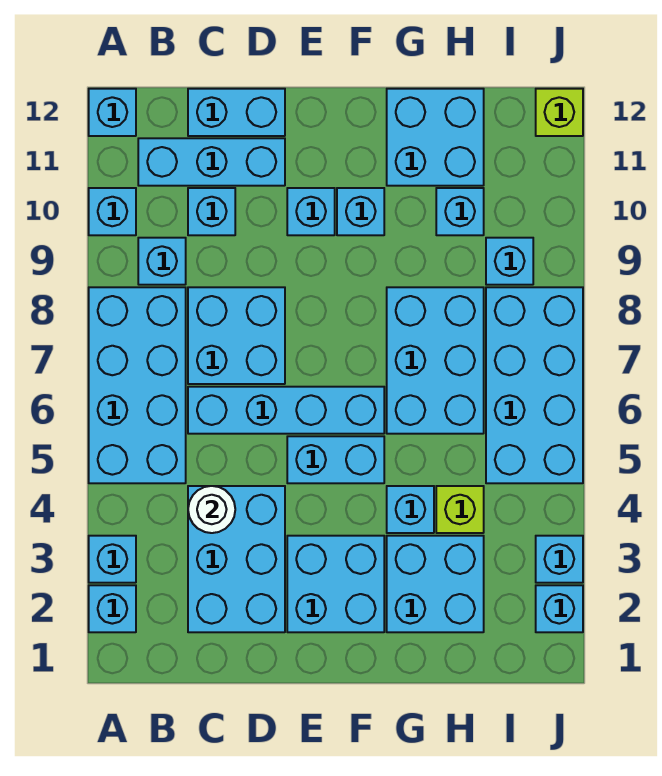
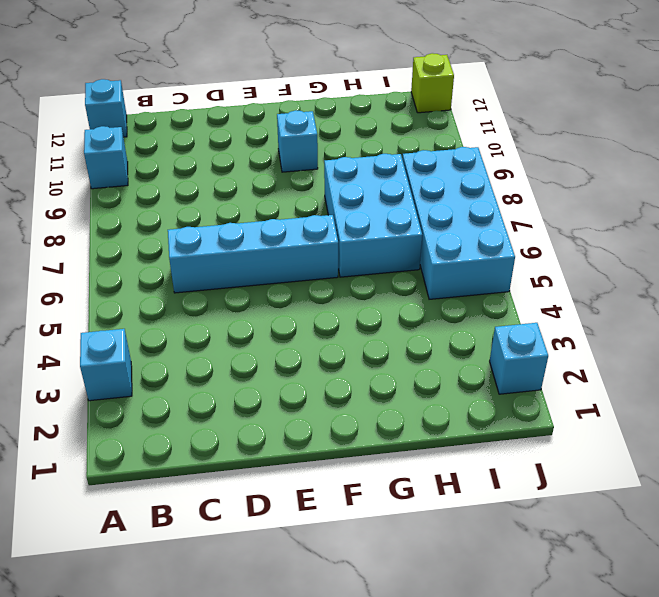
none -> cyan brick A2 level 1
none -> cyan brick A5:B8 level 1
none -> cyan brick B9 level 1

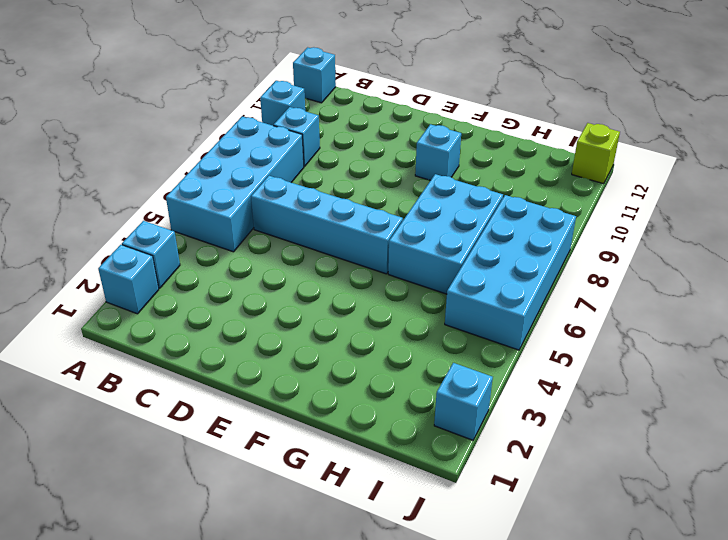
none -> cyan brick B11:D11 level 1
none -> cyan brick C2:D4 level 1
none -> cyan brick C7:D8 level 1

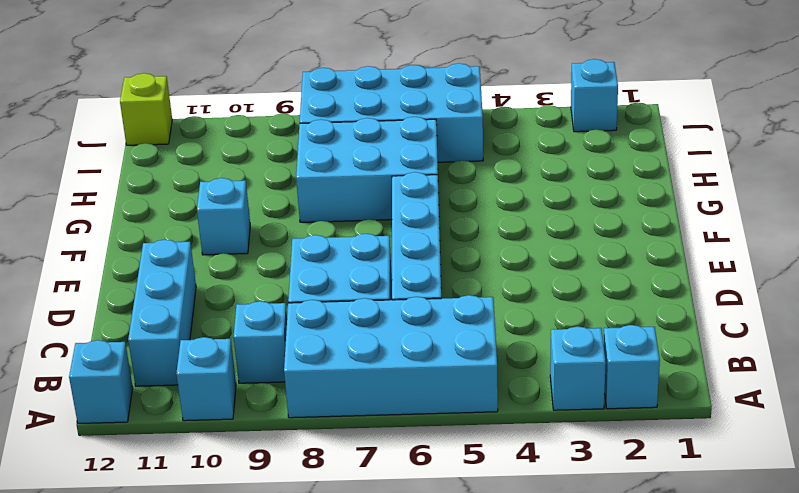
none -> cyan brick C2:D4 level 1
none -> cyan brick C10 level 1
none -> cyan brick C12:D12 level 1

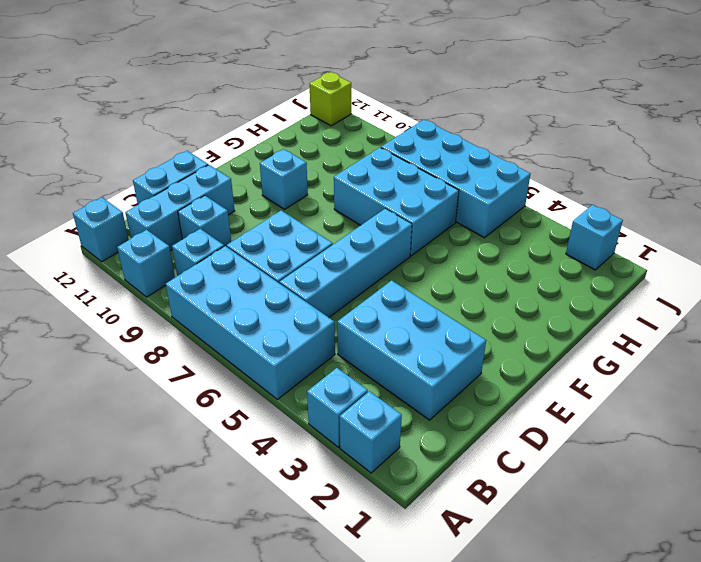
none -> cyan brick E2:F3 level 1
none -> cyan brick E5:F5 level 1
none -> cyan brick E10 level 1

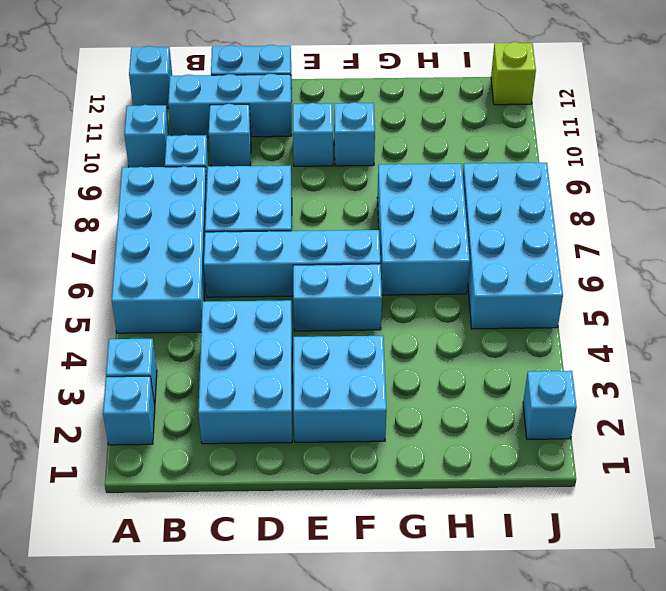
none -> cyan brick G2:H3 level 1
none -> cyan brick G4 level 1
none -> cyan brick G11:H12 level 1

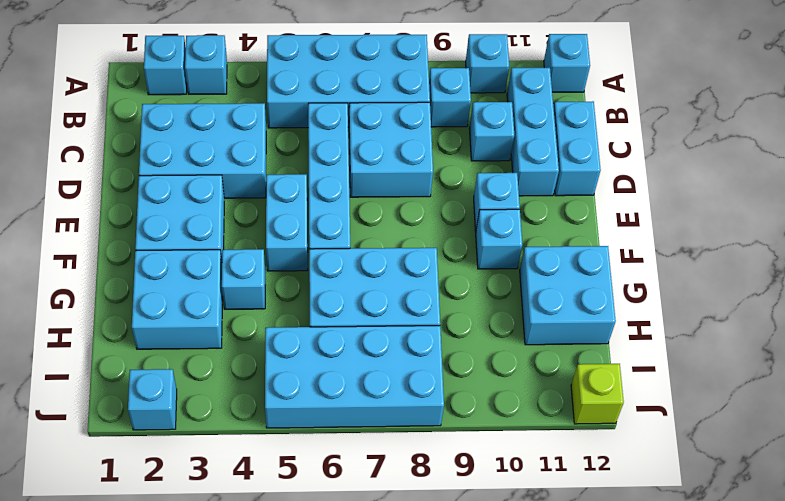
none -> lime brick H4 level 1
none -> cyan brick H10 level 1
none -> cyan brick I9 level 1

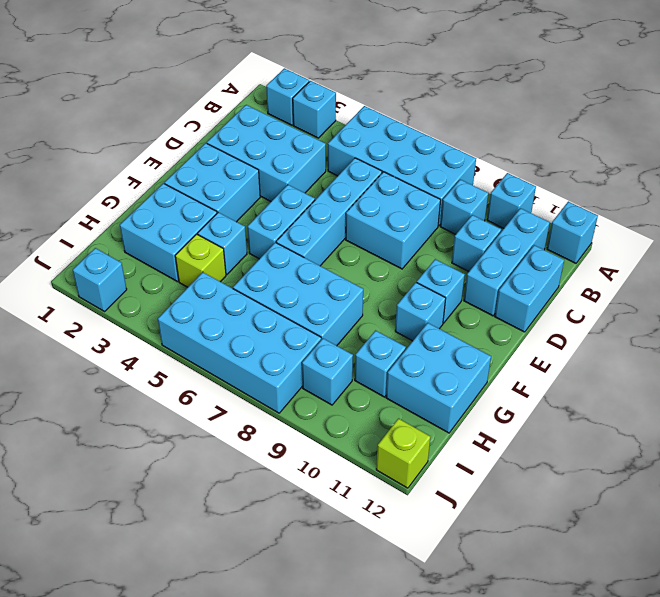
none -> cyan brick J3 level 1
none -> white round brick C4 level 2

